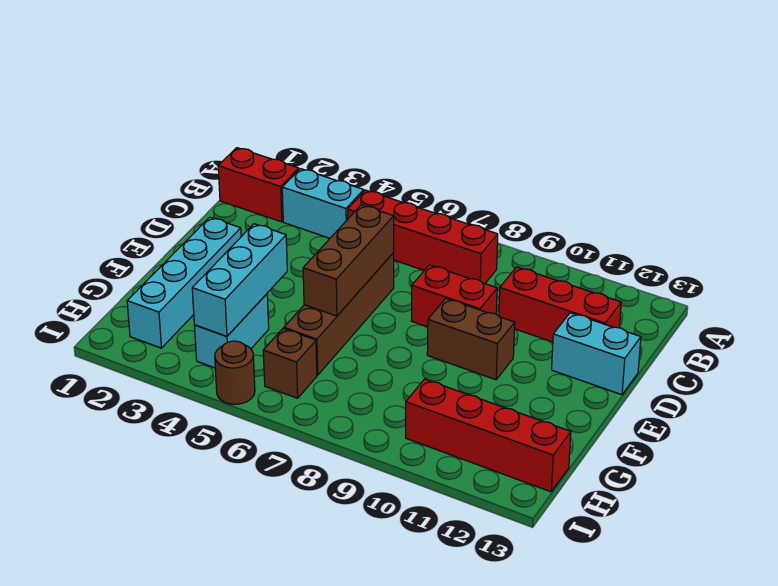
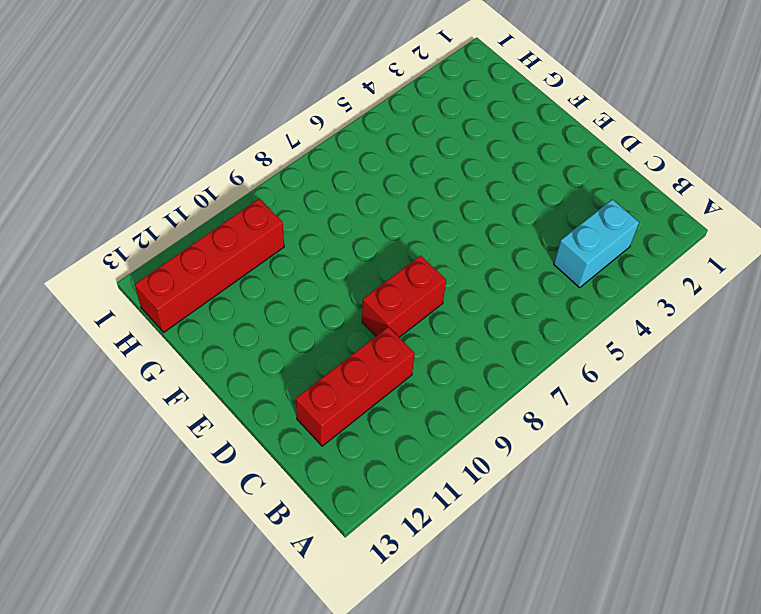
none -> red brick B1:B2 level 1
none -> red brick B5:B8 level 1
none -> brown brick D6:G6 level 1

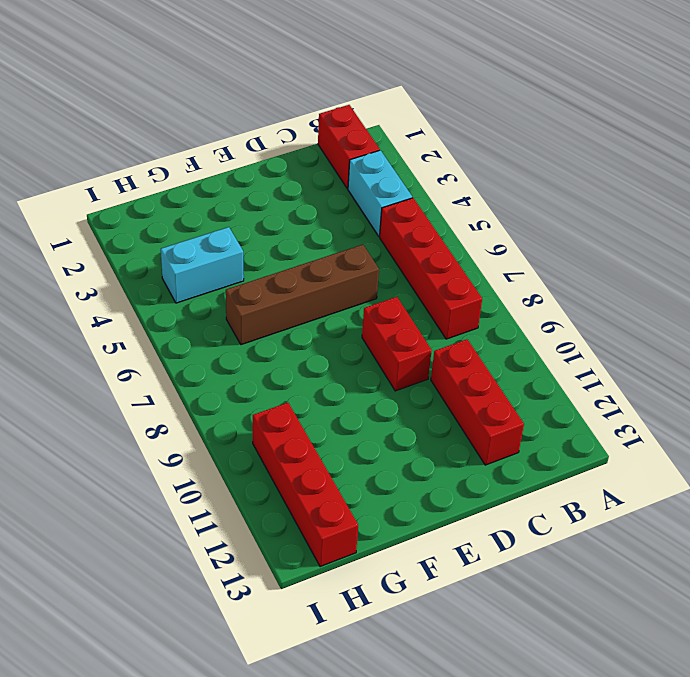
none -> cyan brick D12:D13 level 1
none -> cyan brick E2:H2 level 1
none -> brown brick E9:E10 level 1

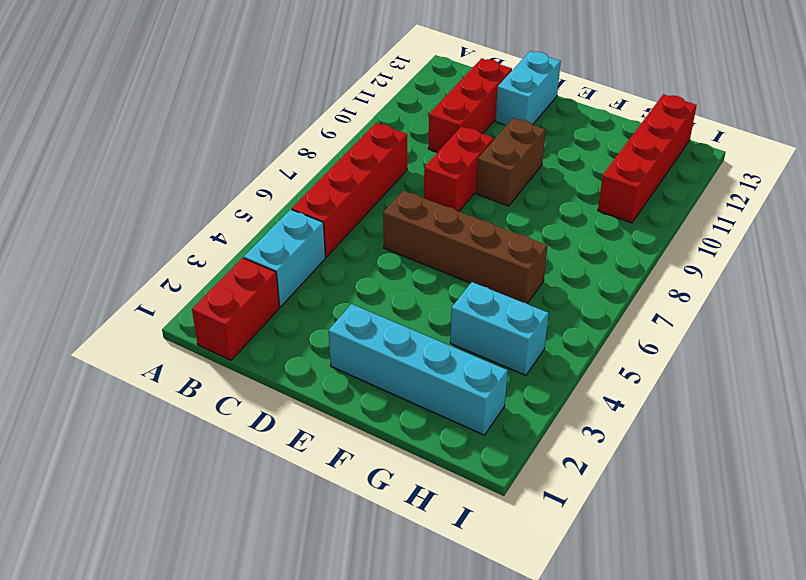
none -> brown brick H6 level 1
none -> brown round brick I5 level 1
none -> brown brick D6:F6 level 2

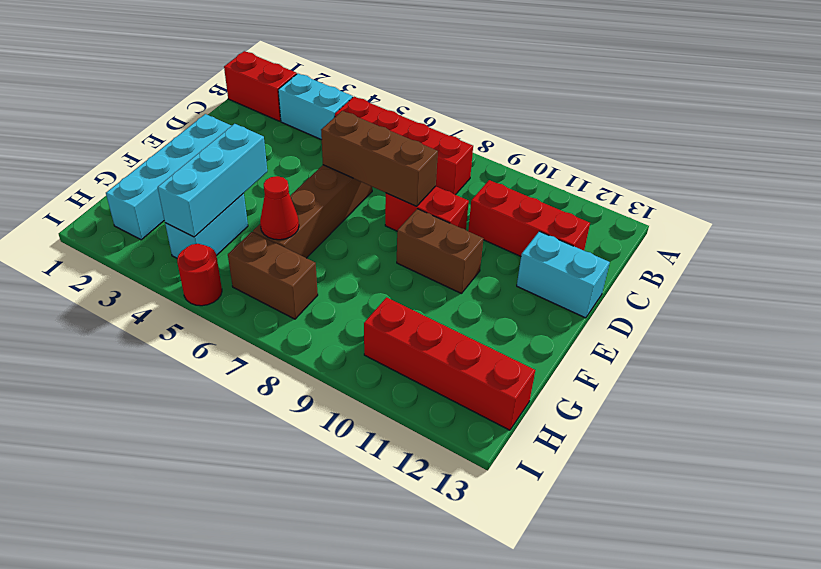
brown brick D6:D8 level 2 -> brown brick D6:F6 level 2
red cone G6 level 2 -> none
brown brick H6:H7 level 1 -> brown brick H6 level 1
red round brick I5 level 1 -> brown round brick I5 level 1

